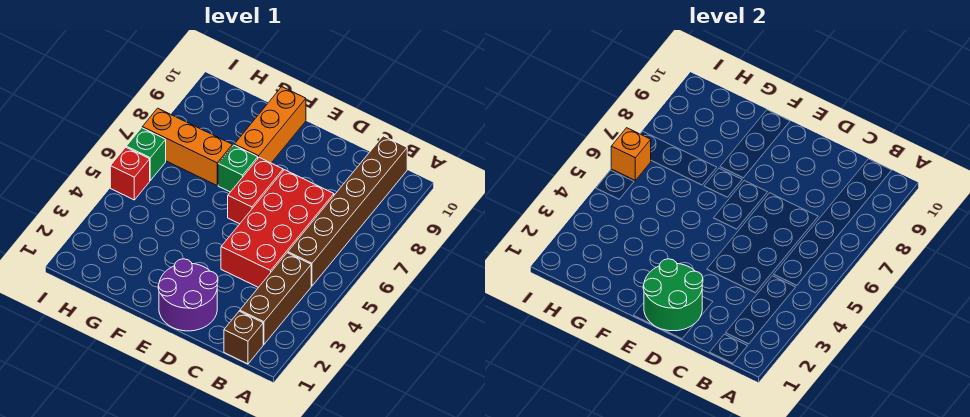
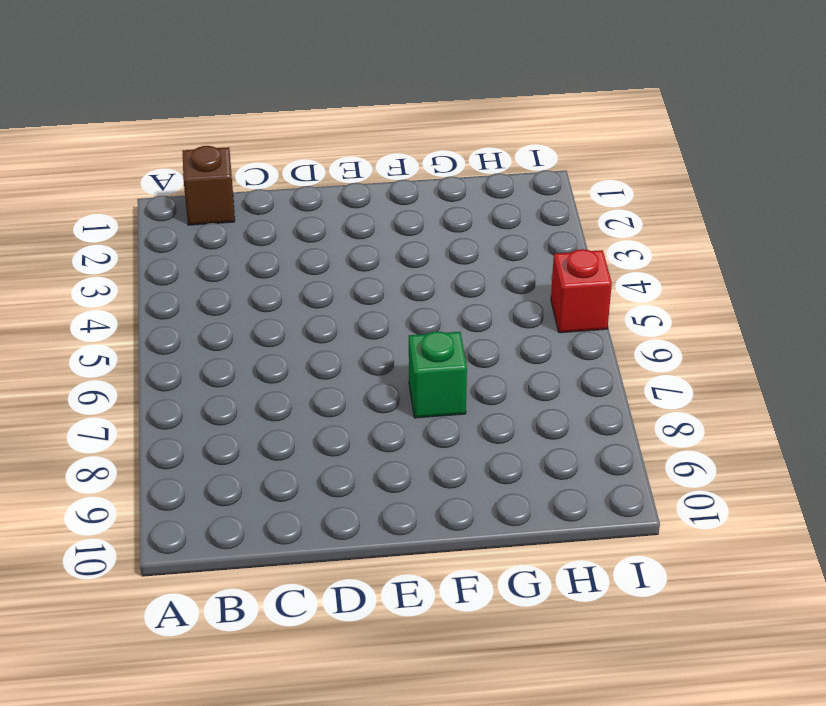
none -> brown brick B2:B4 level 1
none -> brown brick B5:B10 level 1
none -> red brick C4:D7 level 1

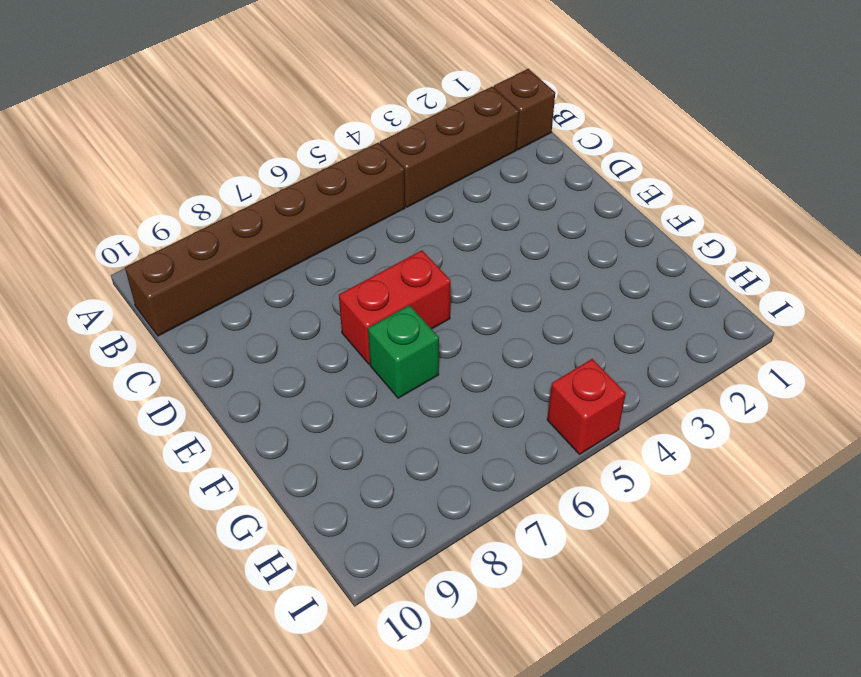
none -> red brick C4:D7 level 1
none -> purple round brick D1:E2 level 1
none -> orange brick F8:F10 level 1

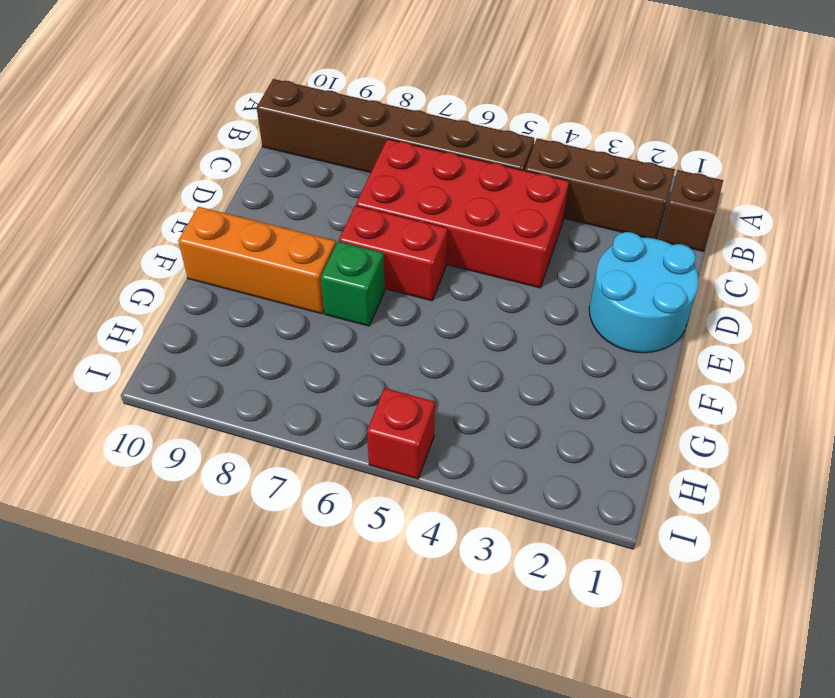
cyan round brick D1:E2 level 1 -> purple round brick D1:E2 level 1
none -> orange brick G7:I7 level 1
none -> green brick I6 level 1
none -> green round brick D1:E2 level 2

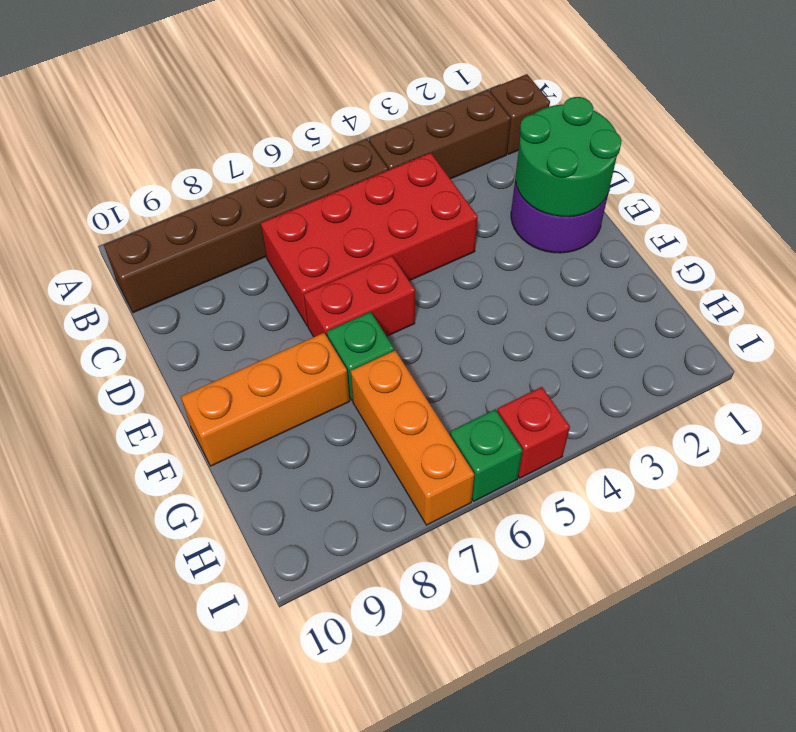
none -> orange brick I6 level 2

